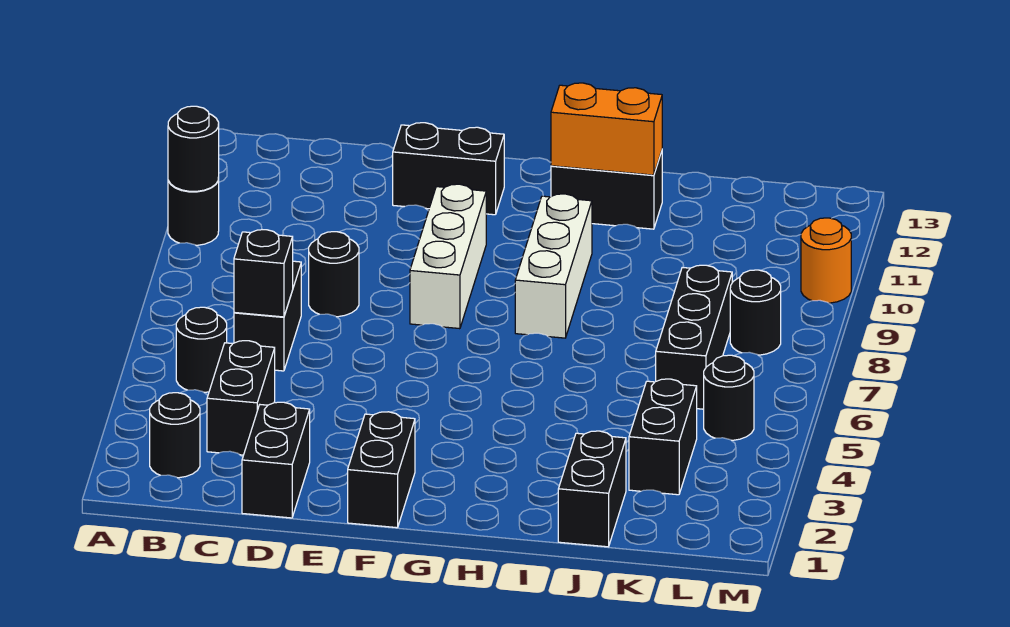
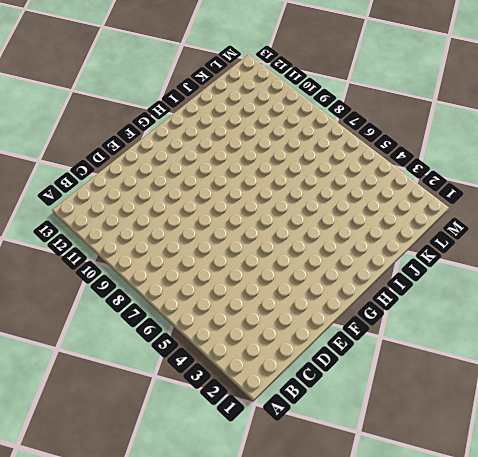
none -> black round brick A10 level 1
none -> black round brick B2 level 1
none -> black round brick B5 level 1

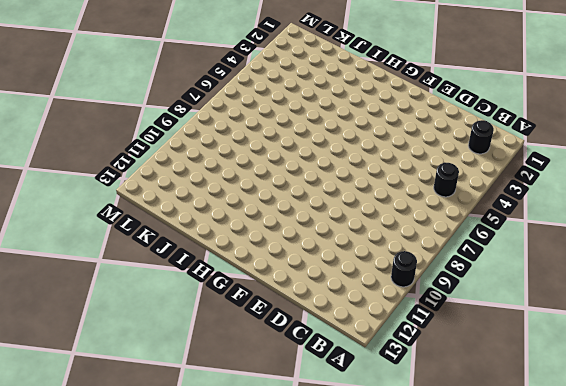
none -> black brick C3:C4 level 1
none -> black brick C6:C7 level 1
none -> black brick D1:D2 level 1

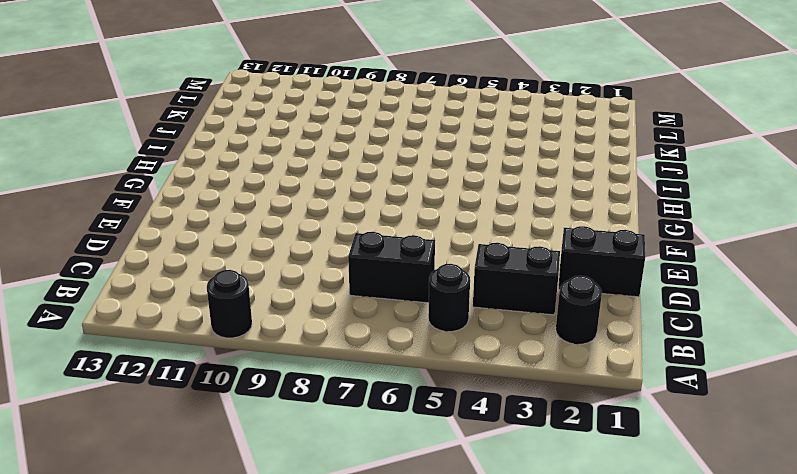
none -> black round brick D8 level 1
none -> black brick E12:F12 level 1
none -> black brick F1:F2 level 1

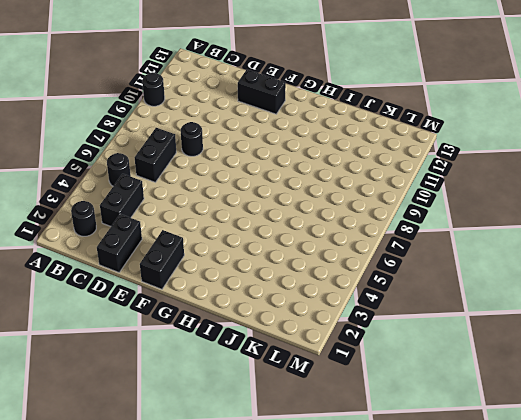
none -> white brick F8:F10 level 1
none -> white brick H8:H10 level 1
none -> black brick H12:I12 level 1

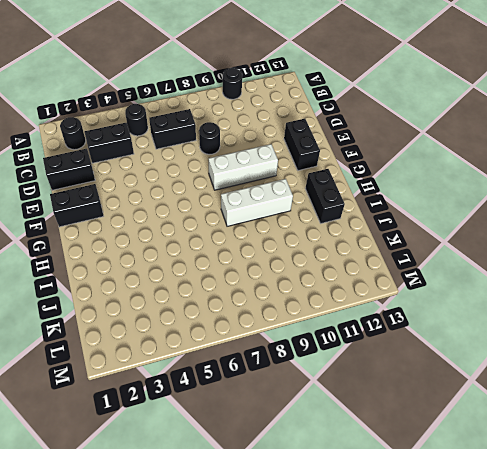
none -> black brick J1:J2 level 1
none -> black brick K3:K4 level 1
none -> black brick K6:K8 level 1

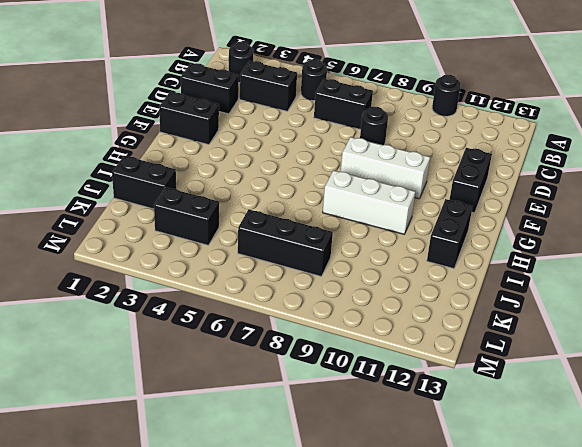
none -> black round brick L5 level 1
none -> black round brick L8 level 1
none -> orange round brick M10 level 1

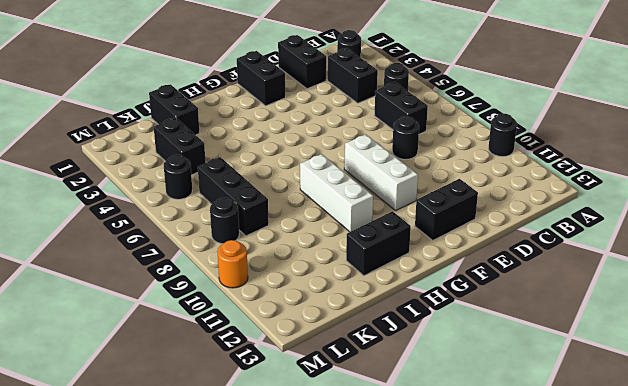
none -> black round brick A10 level 2
none -> black brick C6 level 2
none -> orange brick H12:I12 level 2

